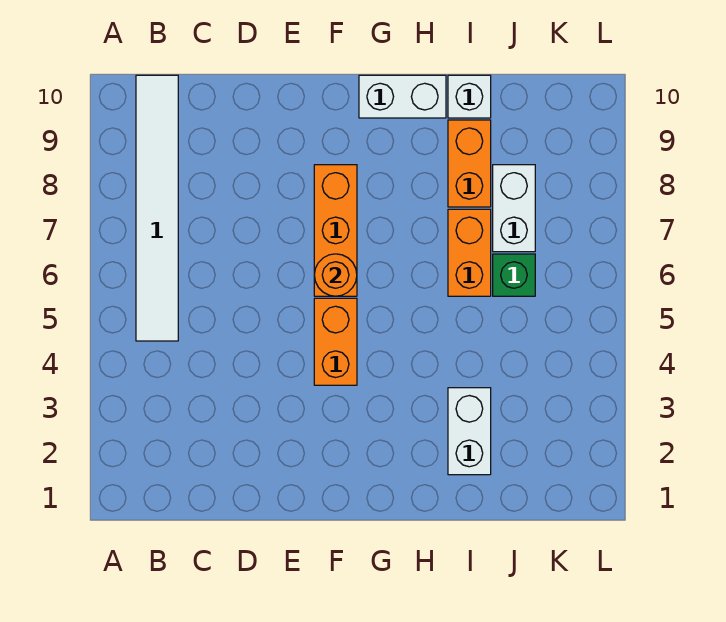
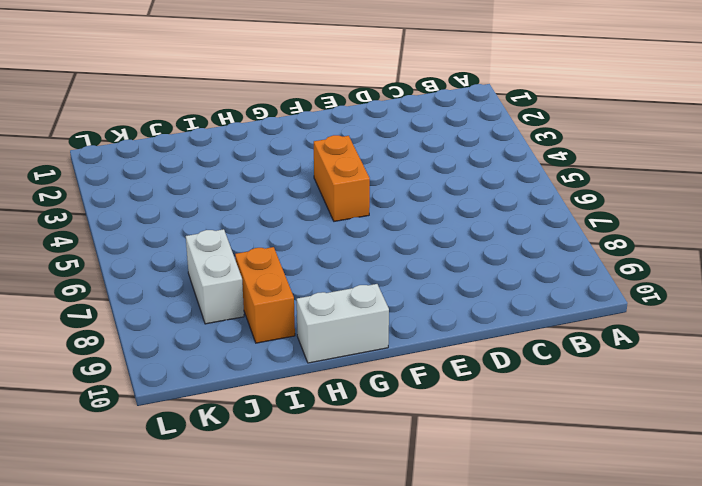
none -> white tile B5:B10 level 1
none -> orange brick F6:F8 level 1

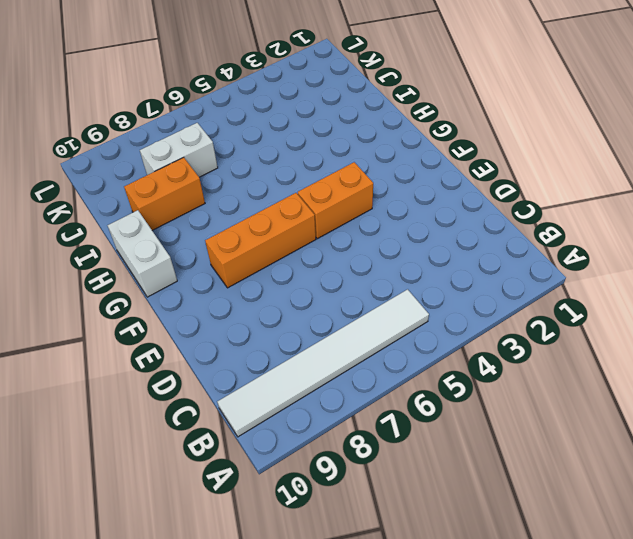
none -> white brick I2:I3 level 1
none -> orange brick I6:I7 level 1

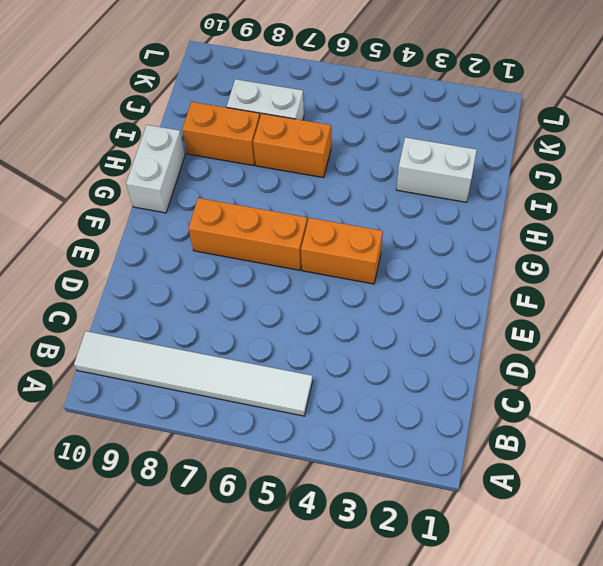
none -> white brick I10 level 1
none -> green brick J6 level 1

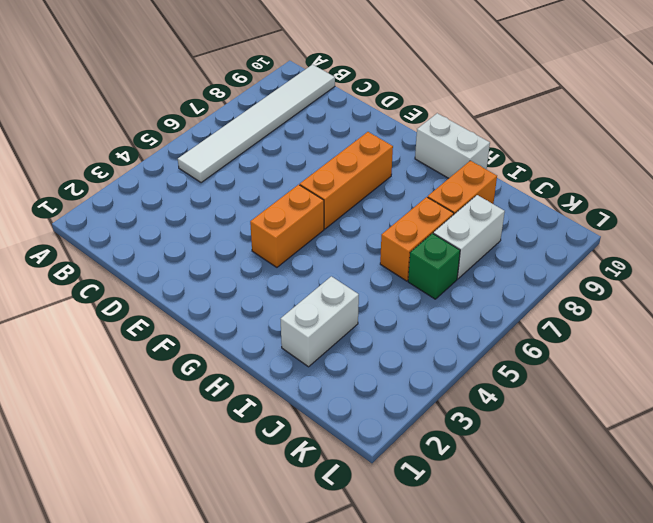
none -> white brick I10 level 1
none -> orange round brick F6 level 2

